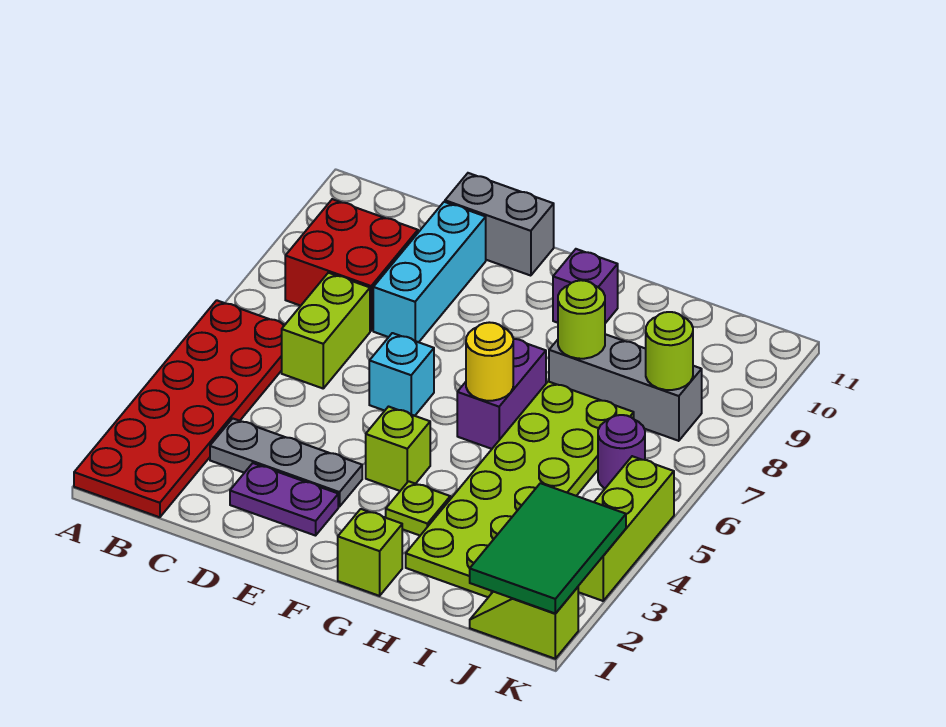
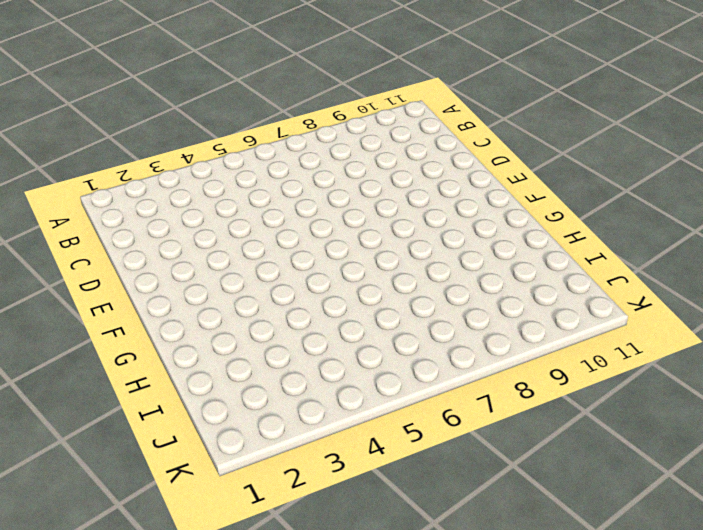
none -> red plate A1:B6 level 1
none -> red brick B8:C9 level 1
none -> grey plate C3:E3 level 1

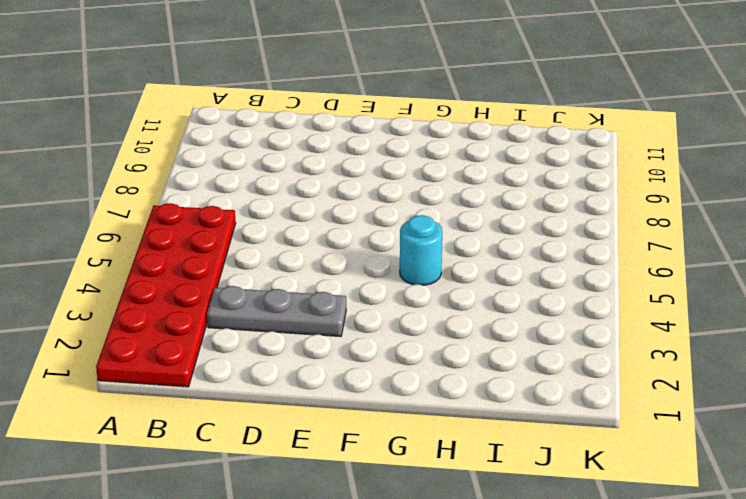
cyan round brick G5 level 1 -> none
none -> red brick B8:C9 level 1
none -> lime brick C6:C7 level 1
none -> purple plate D2:E2 level 1

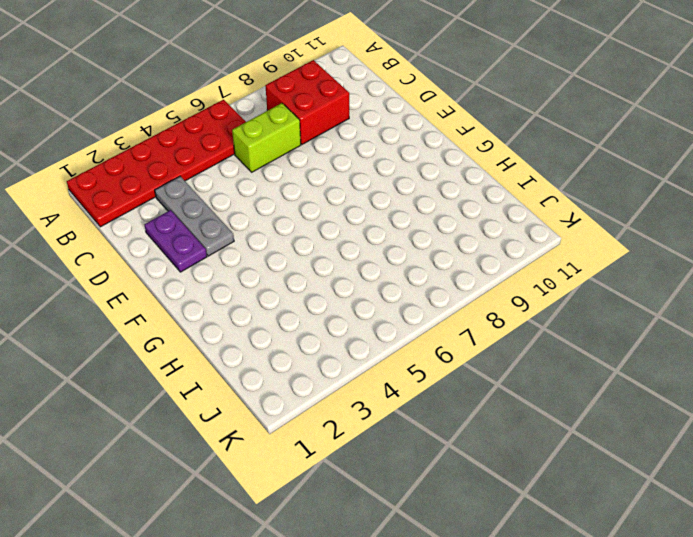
none -> cyan brick D8:D10 level 1
none -> grey brick D11:E11 level 1
none -> cyan brick E6 level 1

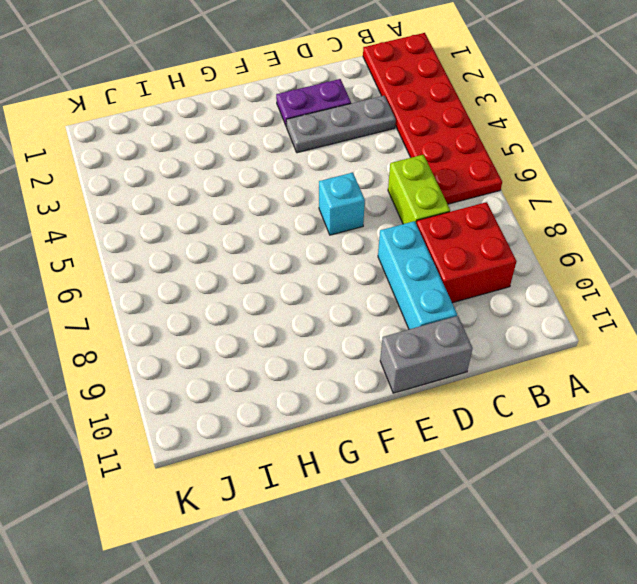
none -> lime brick F4 level 1
none -> lime brick G1 level 1
none -> lime plate G3 level 1

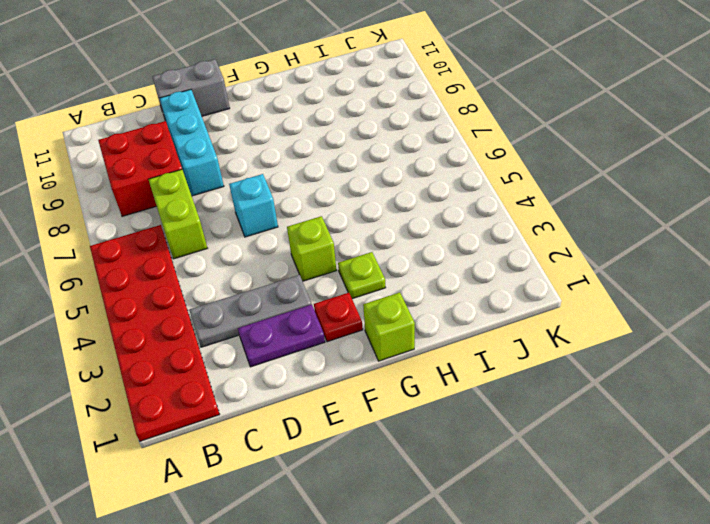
red plate F2 level 1 -> none
none -> purple brick G6:G7 level 1
none -> purple brick G10 level 1
none -> lime plate H2:I7 level 1

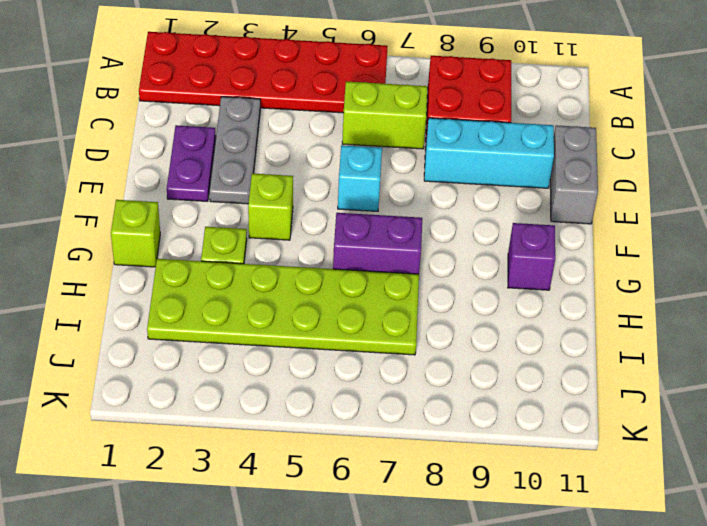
none -> grey brick H8:J8 level 1
none -> lime slope J1:K1 level 1 top K
none -> purple round brick J6 level 1

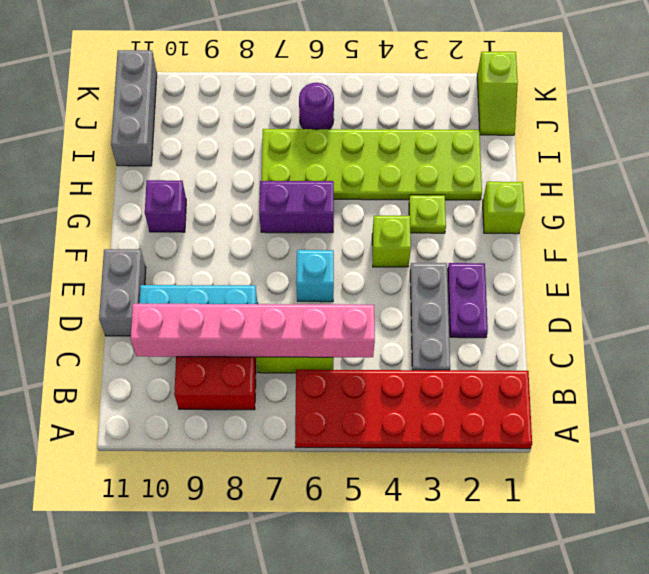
pink brick C5:C10 level 2 -> none
grey brick I11:K11 level 1 -> grey brick H8:J8 level 1
none -> lime brick K3:K5 level 1
none -> yellow round brick G6 level 2
none -> lime round brick H8 level 2

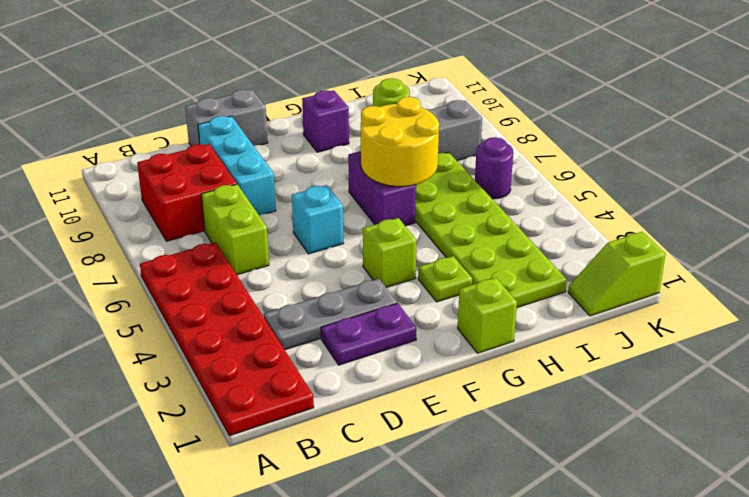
yellow round brick G6:H7 level 2 -> yellow round brick G6 level 2
none -> lime brick K3:K5 level 1
none -> green tile J1:K3 level 2
none -> lime round brick J8 level 2

